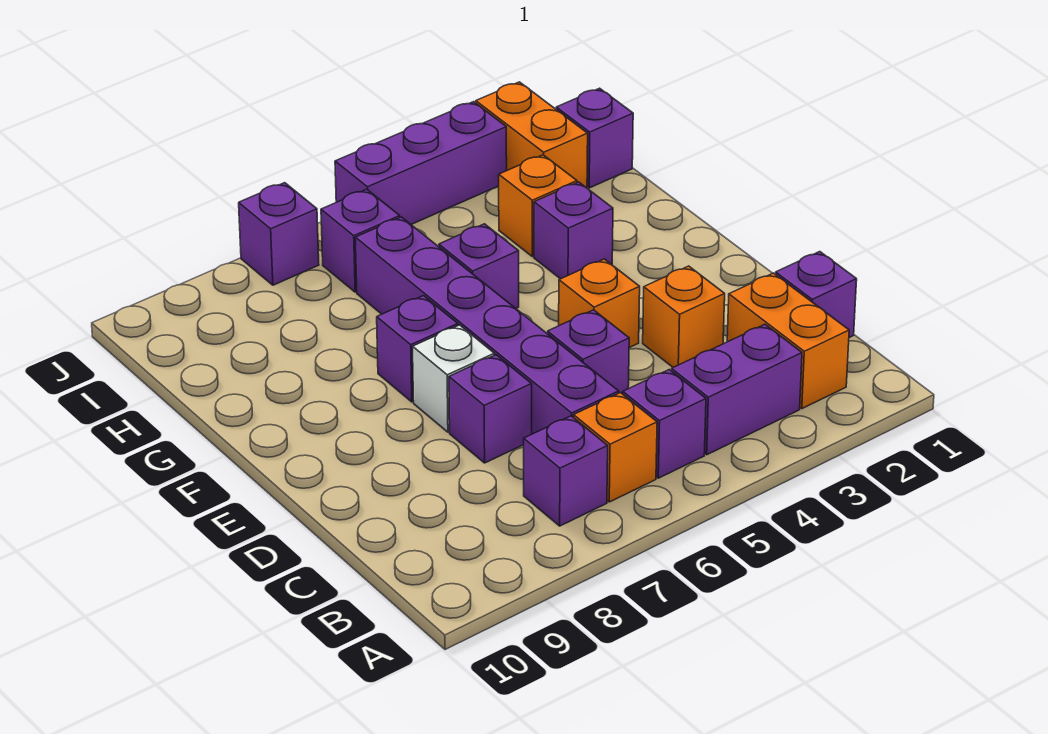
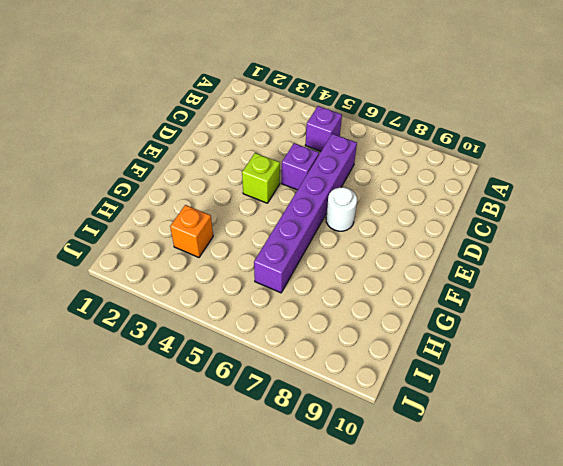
lime brick E4 level 1 -> orange brick E4 level 1
white round brick E7 level 1 -> white brick E7 level 1
none -> orange brick B2:C2 level 1
none -> purple brick B3:B4 level 1
none -> orange brick B6 level 1

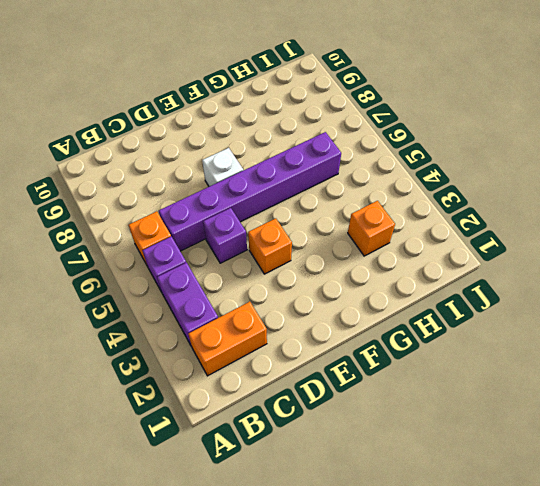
none -> purple brick B7 level 1
none -> purple brick C1 level 1
none -> orange brick D3 level 1

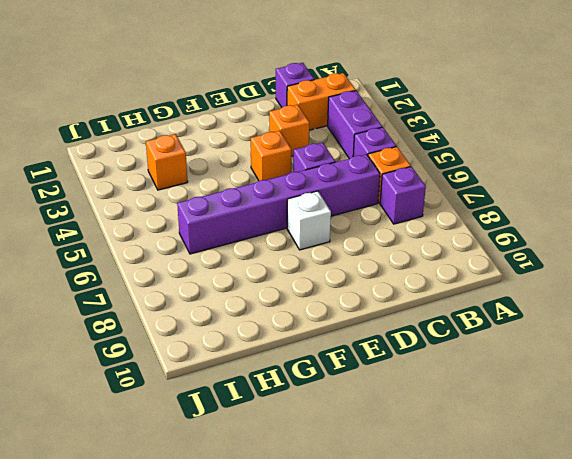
none -> purple brick D7 level 1
none -> purple brick F7 level 1
none -> purple brick G3 level 1

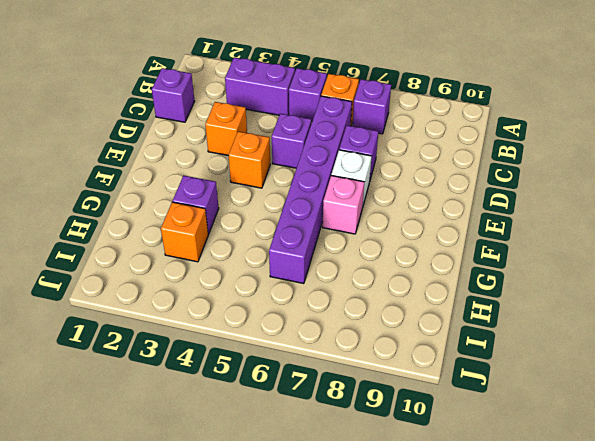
pink brick F7 level 1 -> purple brick F7 level 1
none -> orange brick B2:C2 level 1
none -> purple brick G5 level 1
none -> purple brick I1 level 1

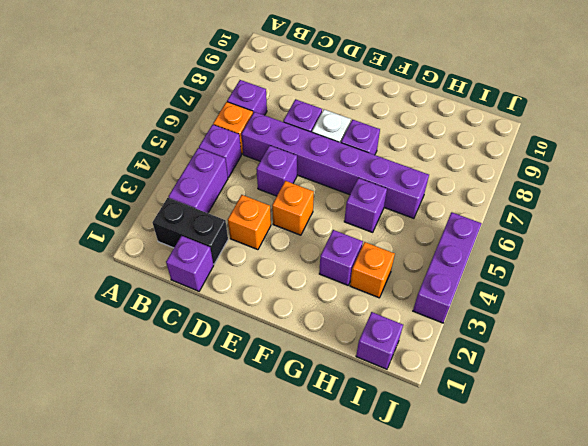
black brick B2:C2 level 1 -> orange brick B2:C2 level 1
none -> orange brick I2:J2 level 1
none -> purple brick I6 level 1
none -> purple brick J7 level 1

